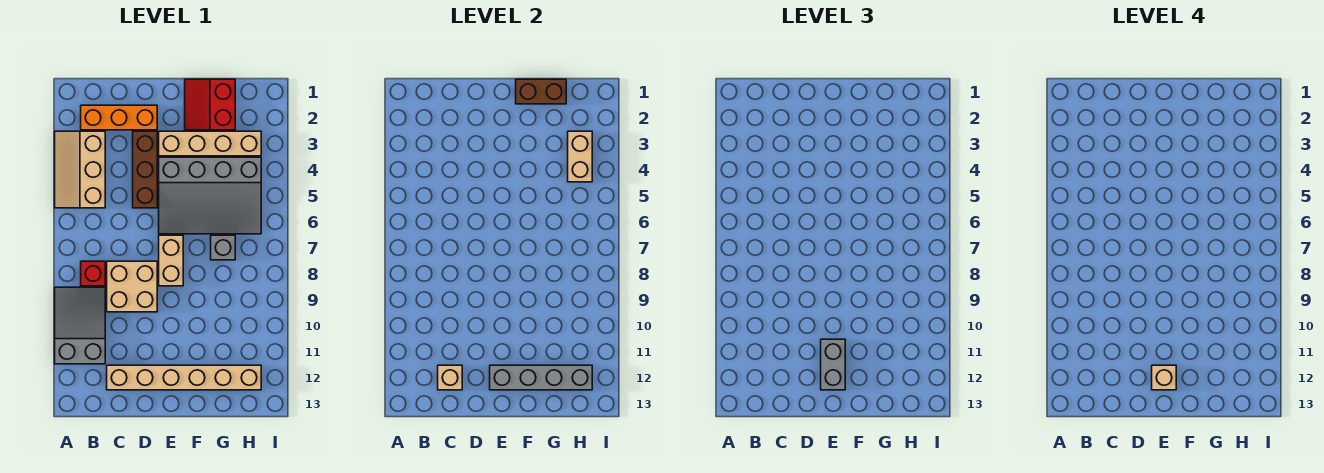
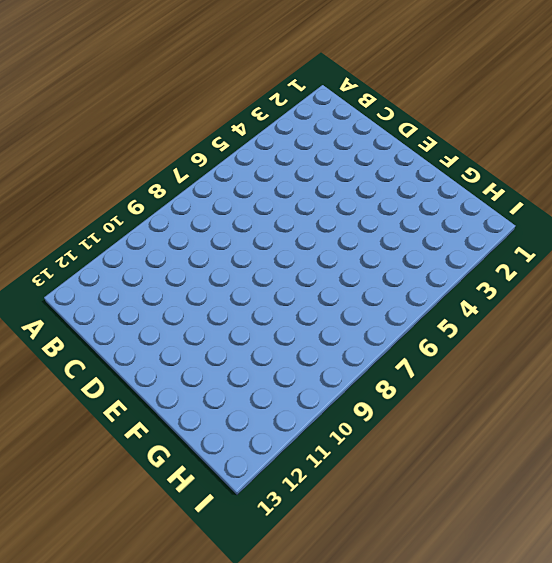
none -> tan slope A3:B5 level 1 top B
none -> grey slope A9:B11 level 1 top 11
none -> orange brick B2:D2 level 1

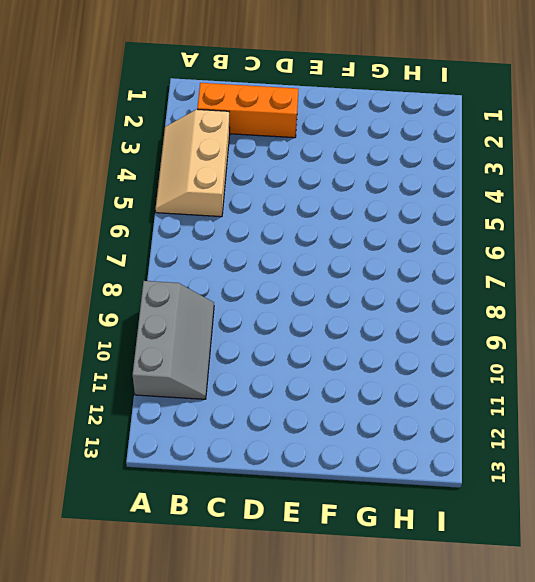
grey slope A9:B11 level 1 top A -> grey slope A9:B11 level 1 top 11
none -> red brick B8 level 1
none -> tan brick C8:D9 level 1
none -> tan brick C12:H12 level 1

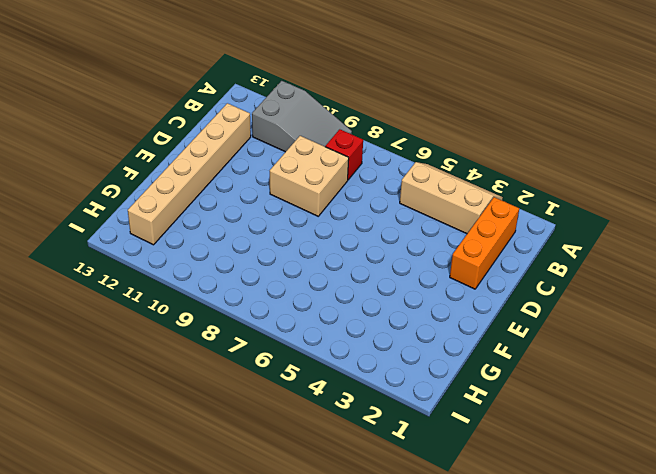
none -> brown brick D3:D5 level 1
none -> tan brick E3:H3 level 1
none -> grey slope E4:H6 level 1 top 4

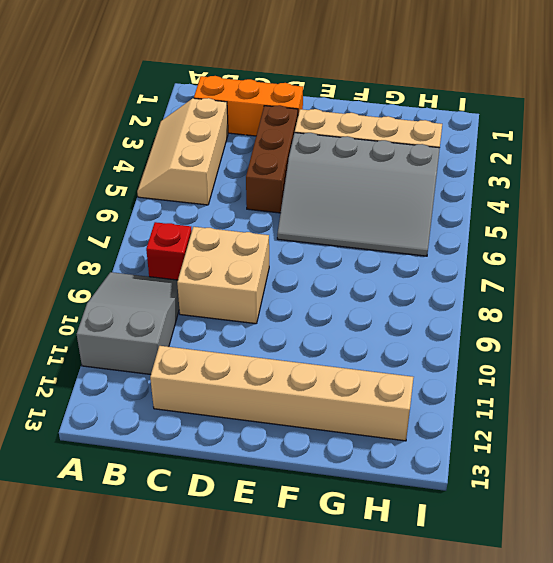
none -> tan brick E7:E8 level 1
none -> red slope F1:G2 level 1 top G
none -> grey brick G7 level 1

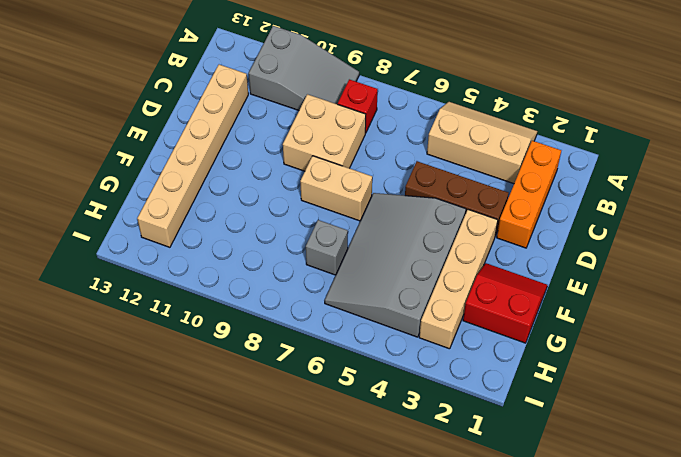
none -> tan brick C12 level 2
none -> grey brick E12:H12 level 2
none -> brown brick F1:G1 level 2

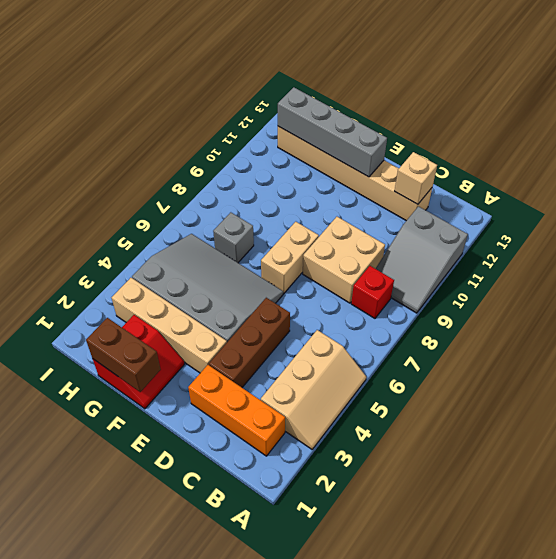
none -> tan brick H3:H4 level 2
none -> grey brick E11:E12 level 3
none -> tan brick E12 level 4

